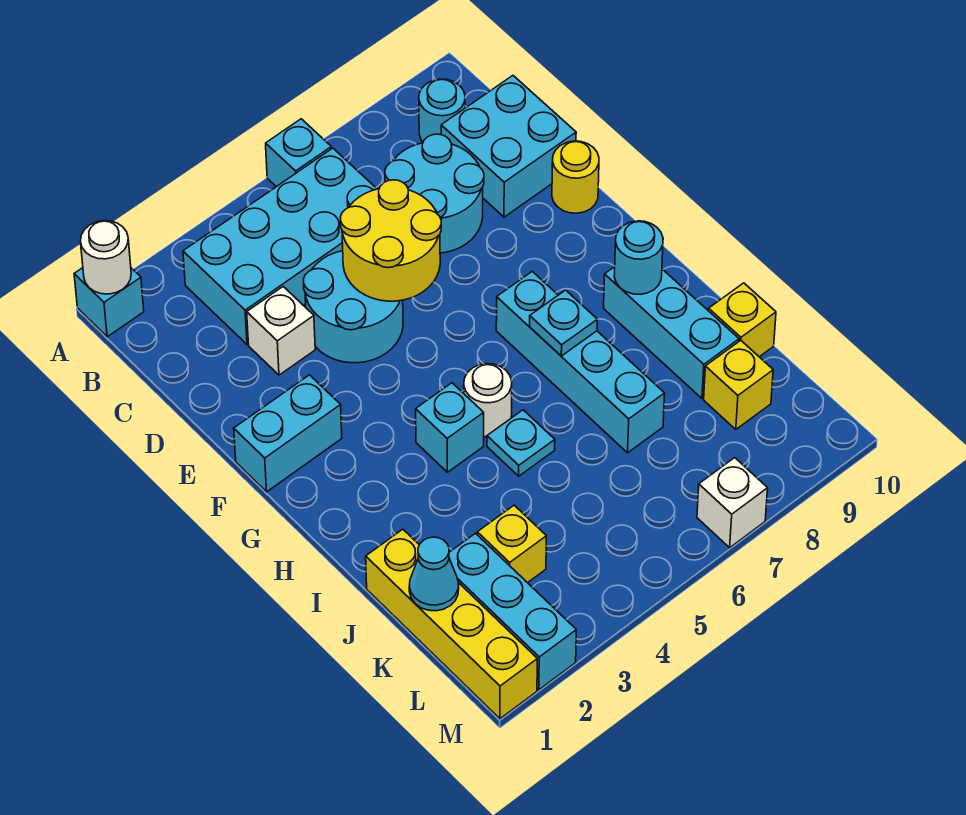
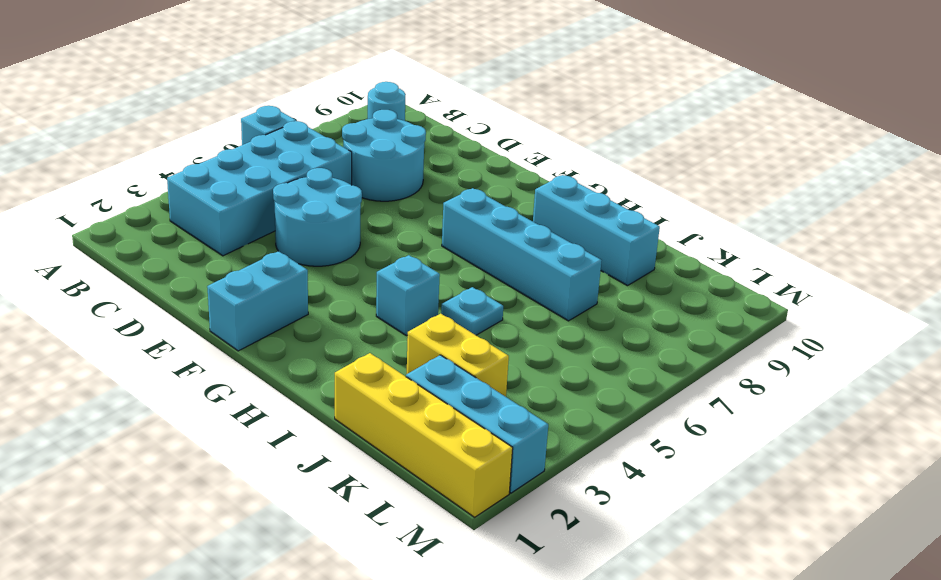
yellow brick J3:K3 level 1 -> yellow brick K3 level 1
none -> cyan brick A1 level 1
none -> cyan brick C9:D10 level 1
none -> white brick D3 level 1

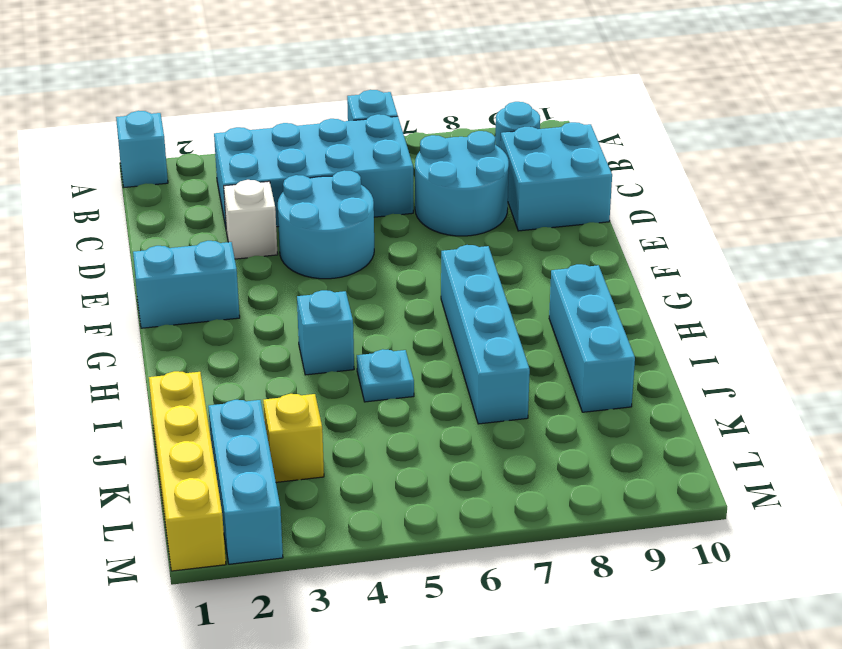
none -> yellow round brick E10 level 1
none -> white round brick H5 level 1
none -> yellow brick J10 level 1

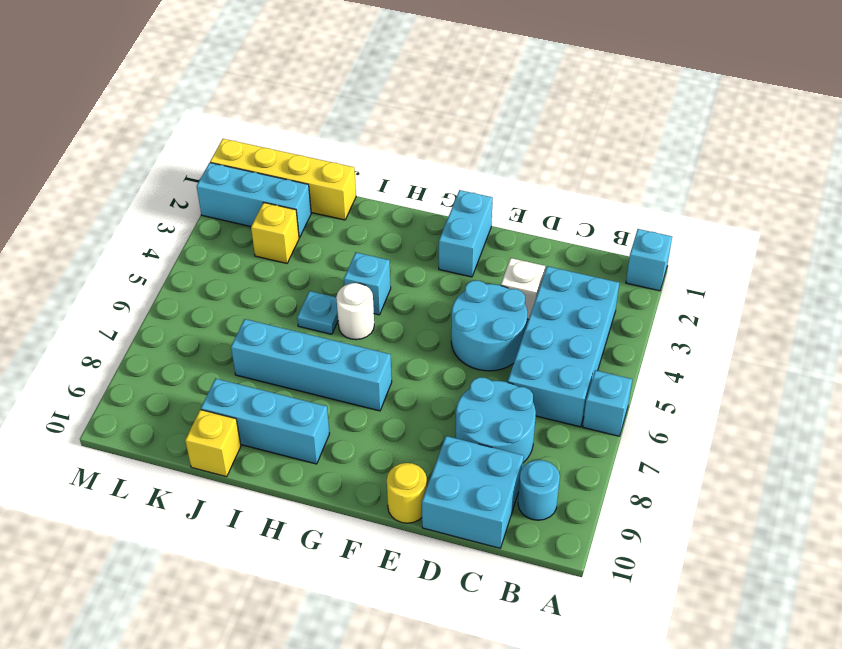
none -> yellow brick K9 level 1
none -> white brick M7 level 1
none -> white round brick A1 level 2

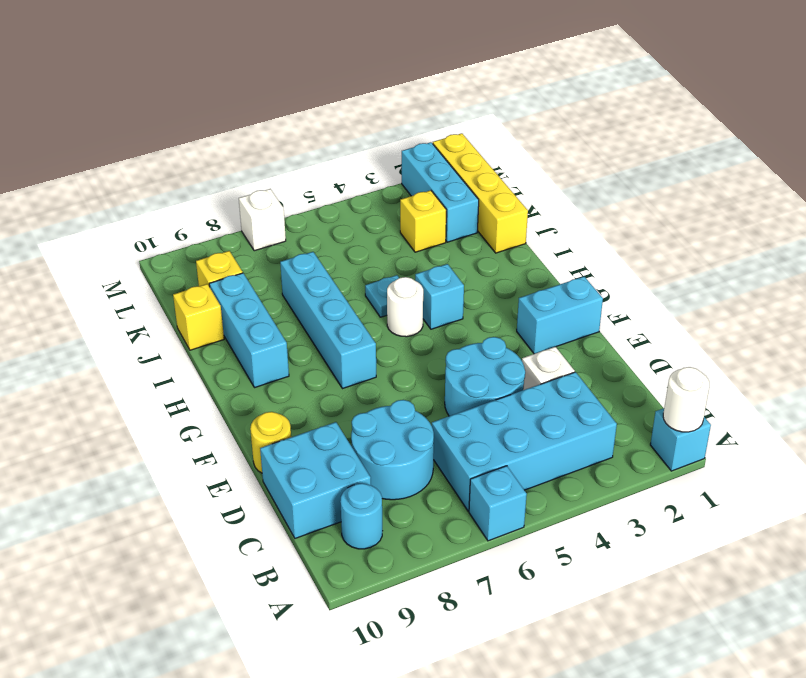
none -> yellow round brick D5:E6 level 2
none -> cyan plate H7 level 2
none -> cyan round brick H9 level 2

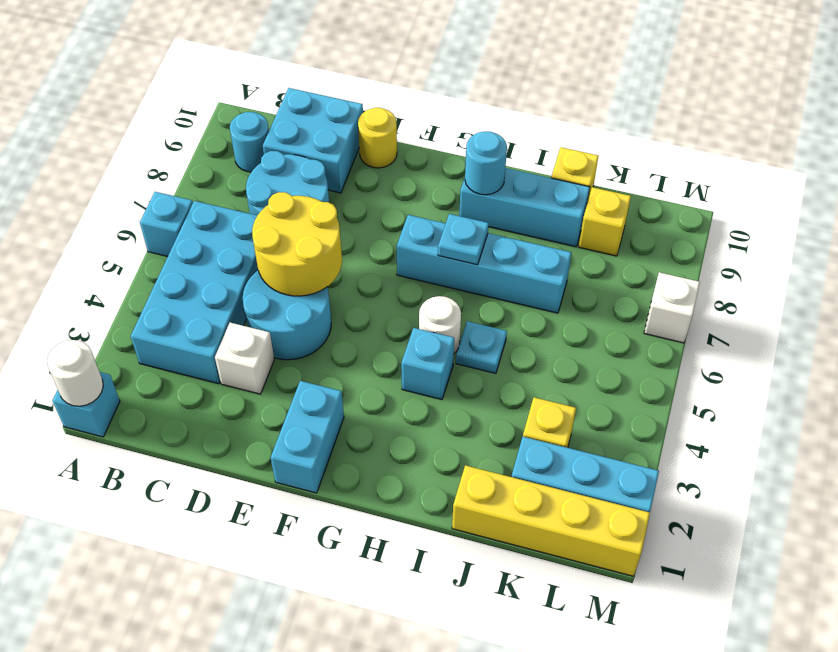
none -> cyan cone K1 level 2

